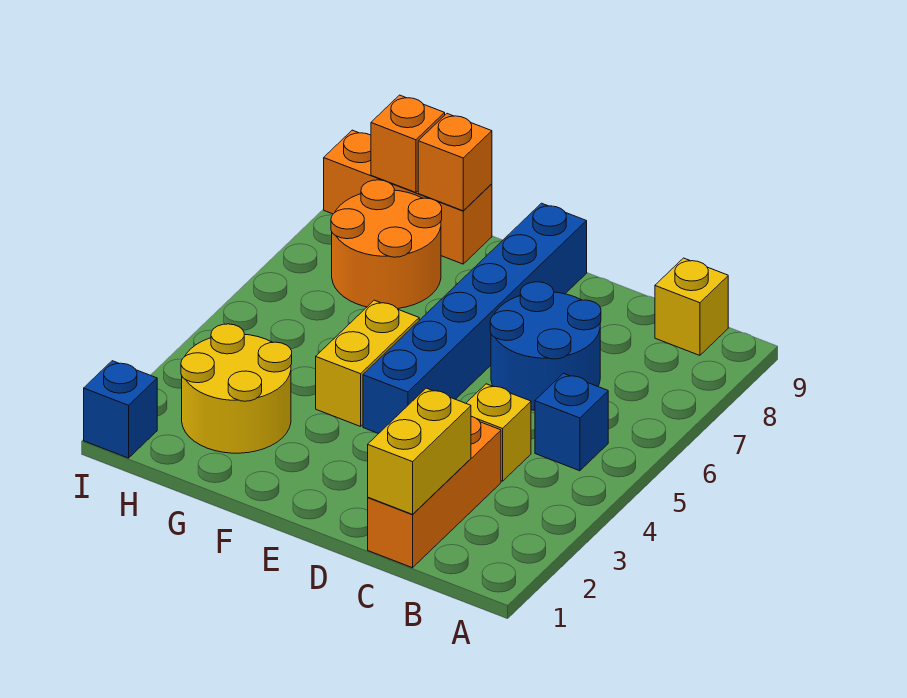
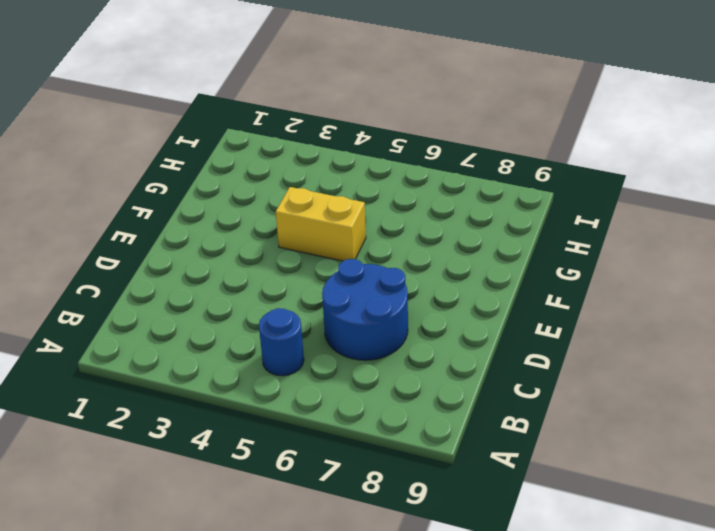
blue round brick B5 level 1 -> blue brick B5 level 1
none -> yellow brick B9 level 1
none -> orange brick C1:C3 level 1
none -> yellow brick C4 level 1

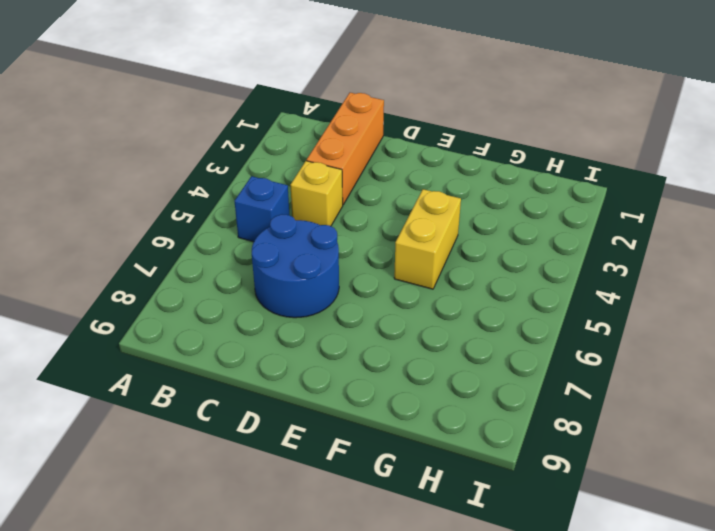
none -> yellow brick B9 level 1
none -> blue brick E4:E9 level 1
none -> yellow round brick G2:H3 level 1

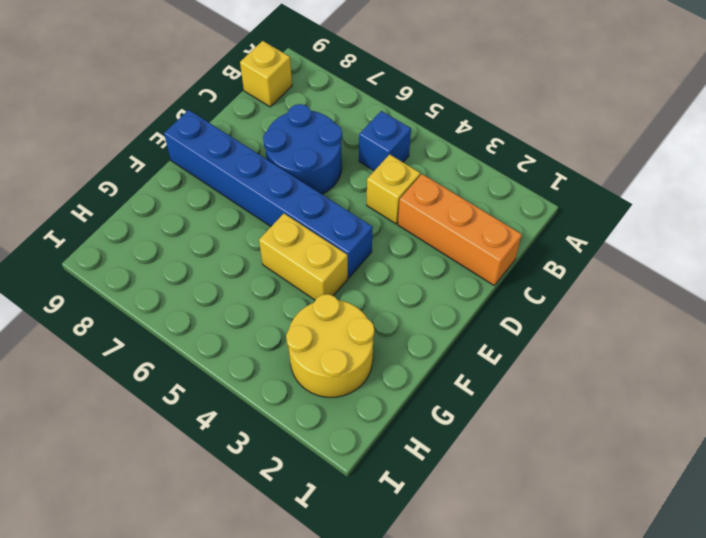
none -> orange round brick G7:H8 level 1
none -> orange brick G9:I9 level 1
none -> blue brick I1 level 1

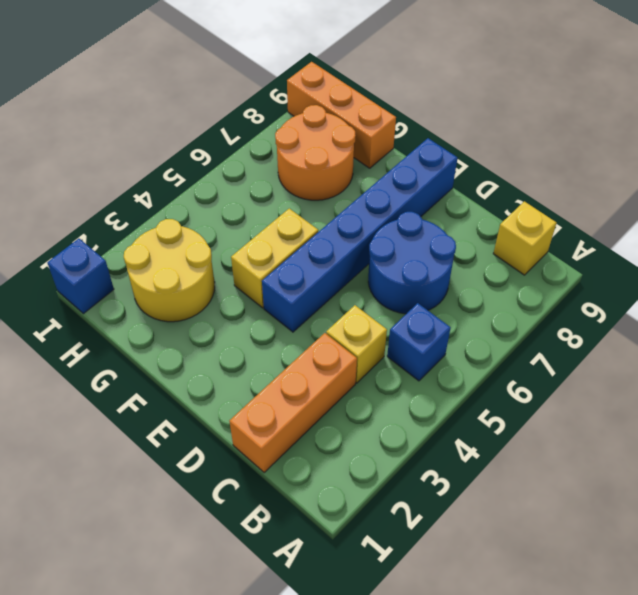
none -> yellow brick C1:C2 level 2
none -> orange brick G9 level 2
none -> orange brick H9 level 2

